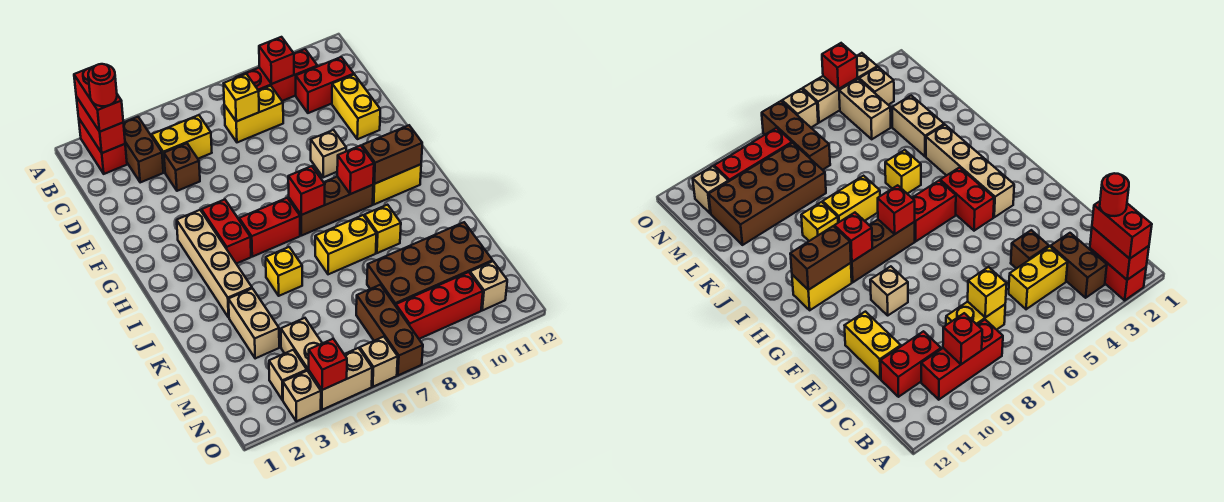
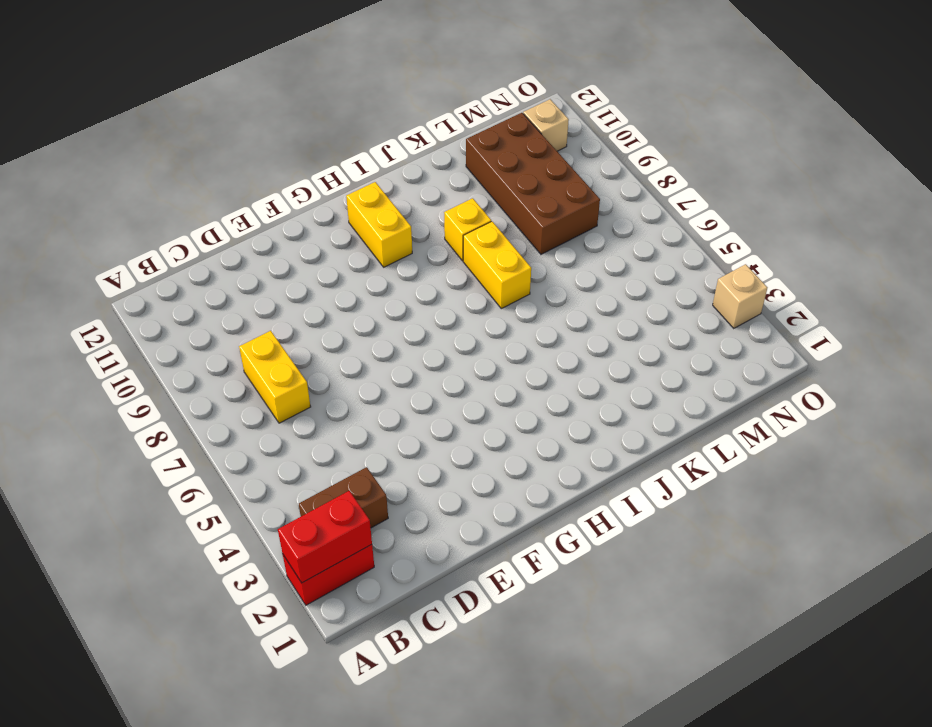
none -> red brick B8:B10 level 1
none -> yellow brick C4:C5 level 1
none -> red brick C10:C11 level 1
none -> brown brick D4 level 1

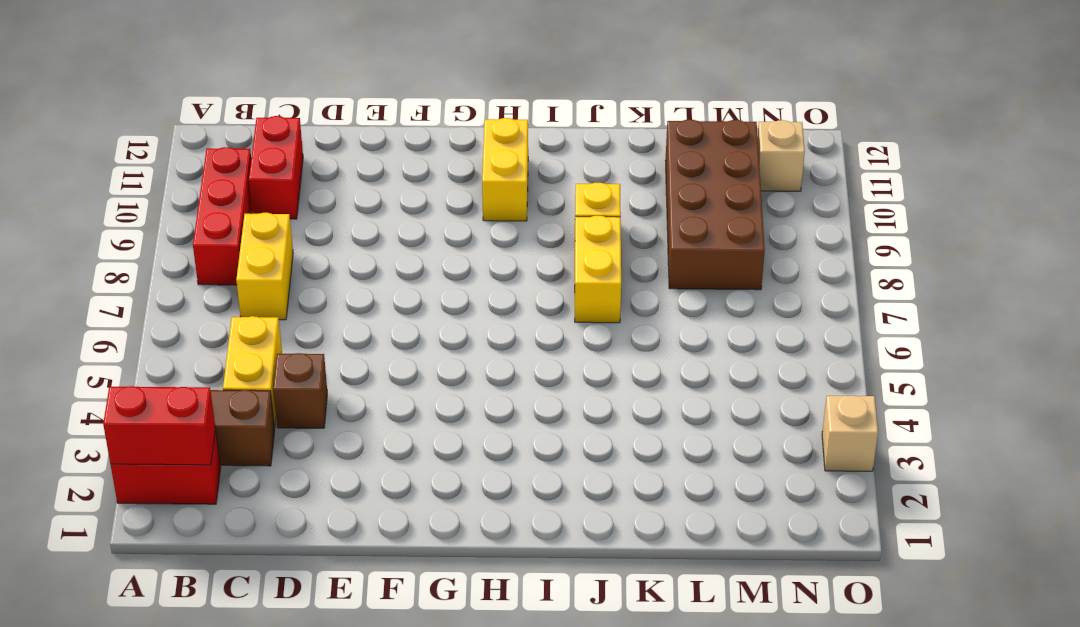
none -> yellow brick D11:E11 level 1
none -> tan brick F9 level 1
none -> tan brick G3:J3 level 1
none -> red brick G4:H4 level 1

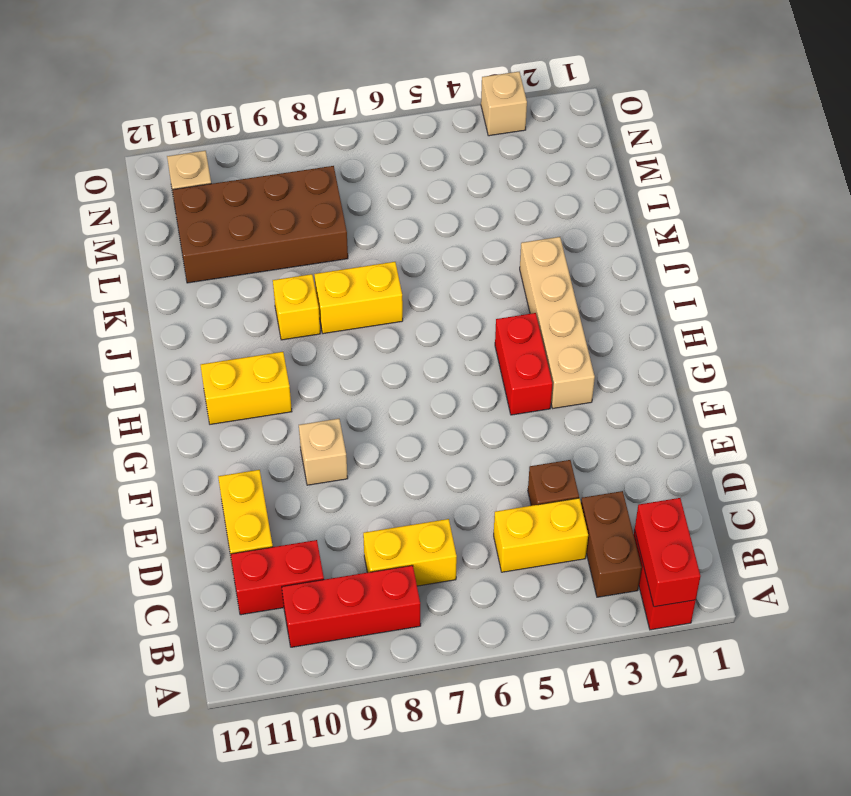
none -> red brick H5:H6 level 1
none -> brown brick H7:H9 level 1
none -> yellow brick J5 level 1
none -> tan brick K3:L3 level 1

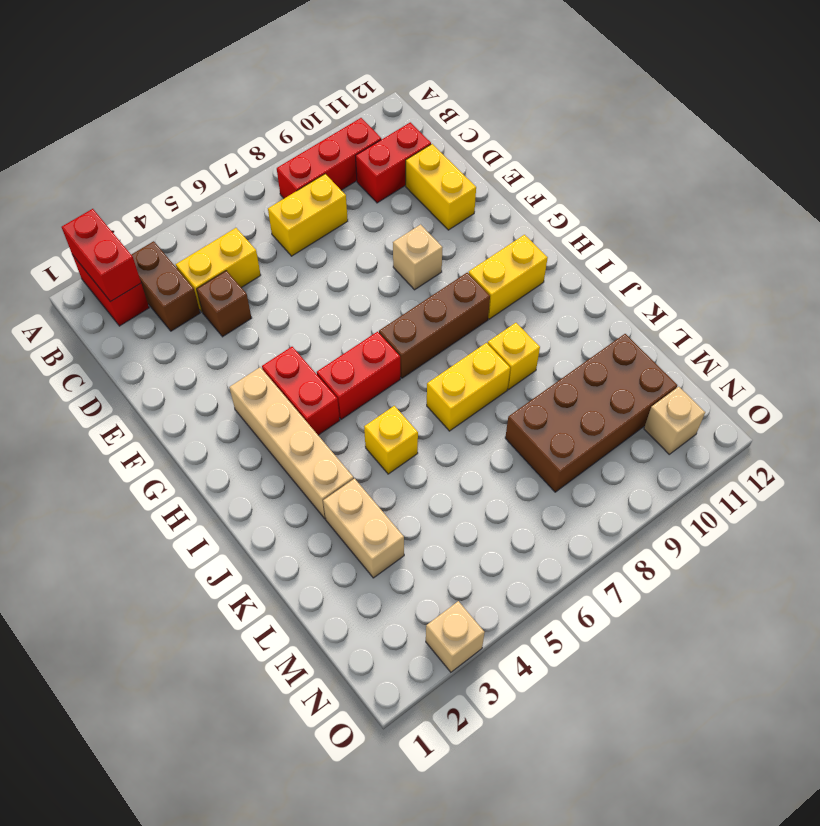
none -> tan brick M4:N4 level 1
none -> brown brick M7:O7 level 1
none -> tan brick N3 level 1
none -> red brick N8:N10 level 1

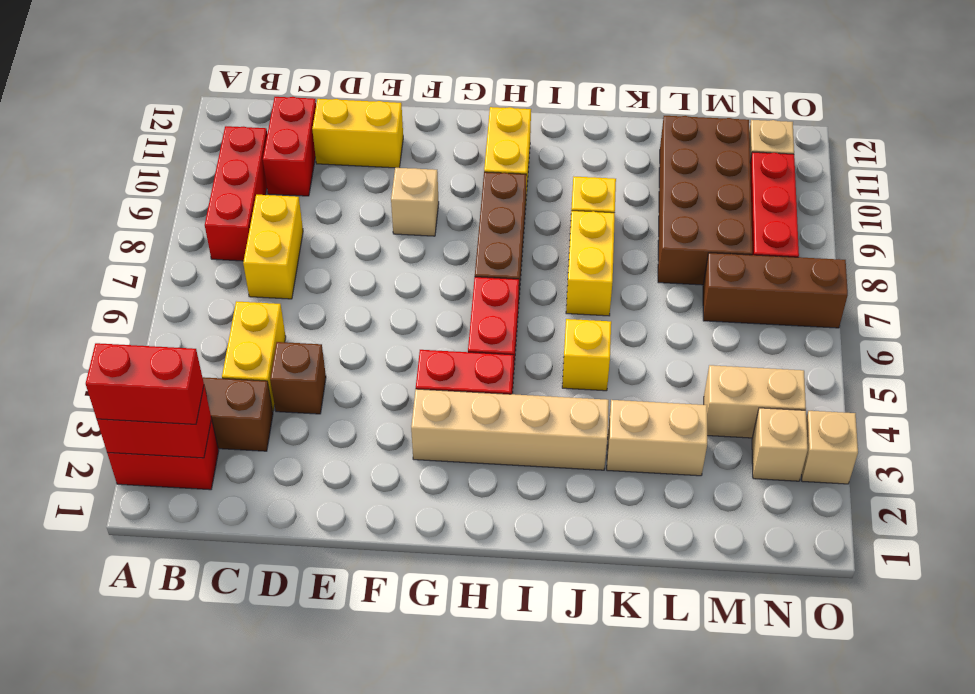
none -> tan brick O4:O5 level 1
none -> tan brick O6 level 1
none -> red brick B9 level 2
none -> yellow brick C7 level 2

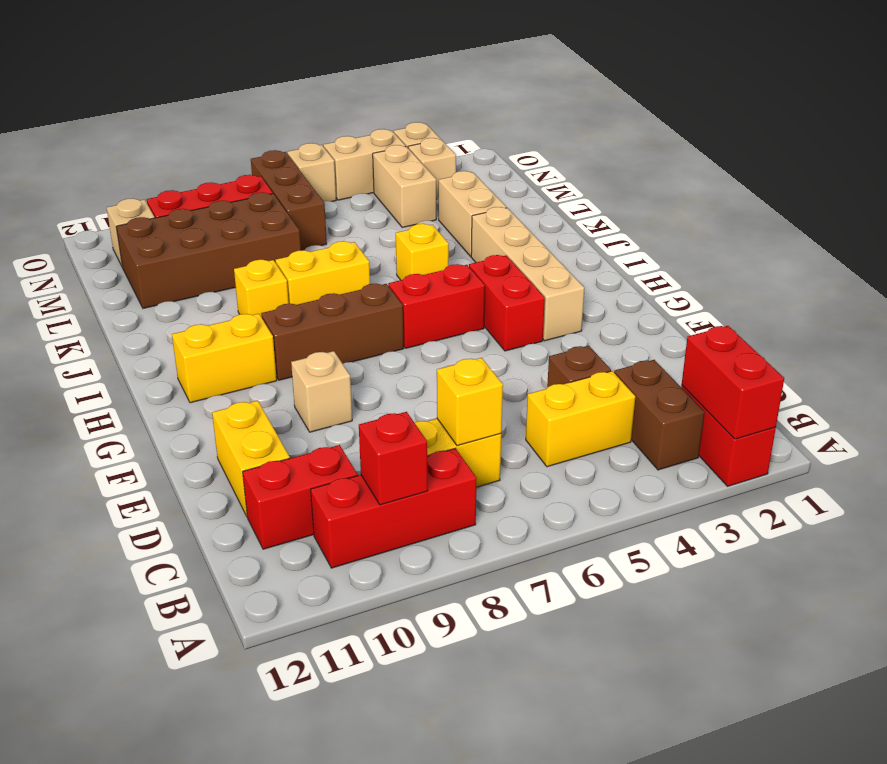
none -> red brick H7 level 2
none -> red brick H9 level 2
none -> brown brick H10:H11 level 2
none -> red brick O4 level 2

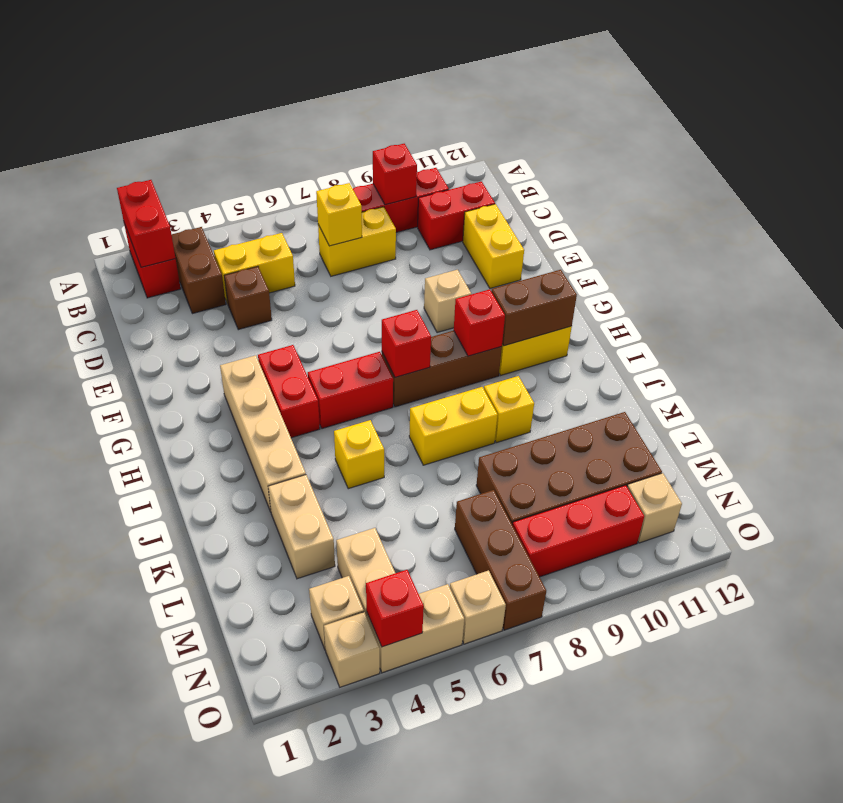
none -> red brick A2:B2 level 3
none -> red round brick B2 level 4

